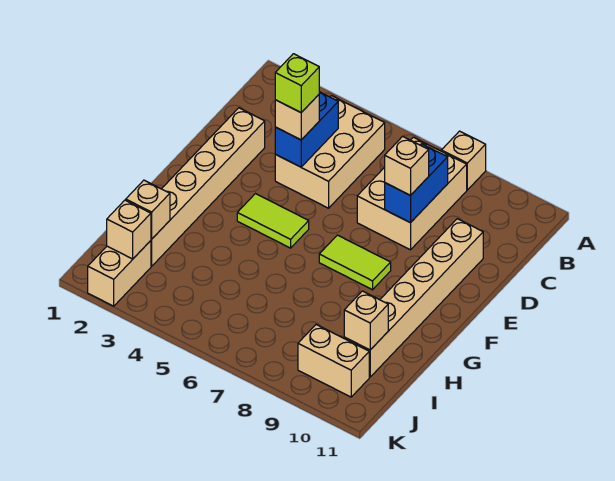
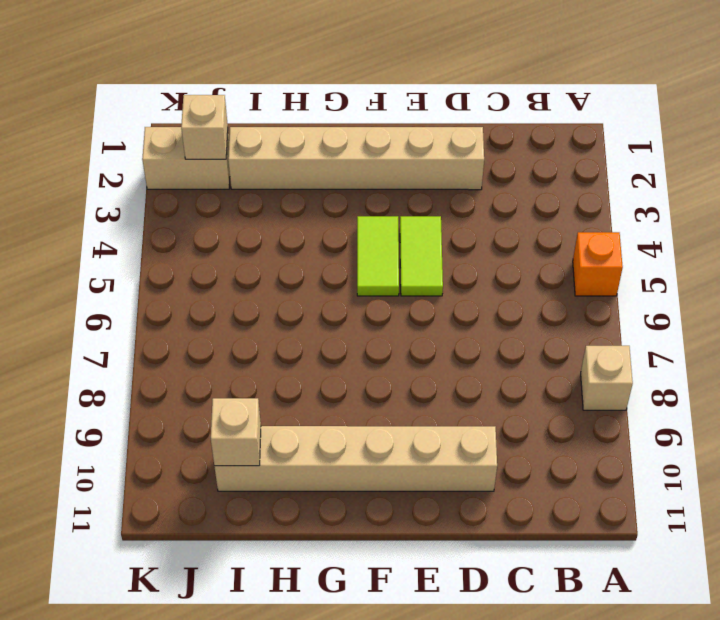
orange brick A5 level 1 -> none
lime tile E4:E5 level 1 -> lime tile F7:F8 level 1
none -> tan brick B4:D5 level 1
none -> tan brick B7:D8 level 1
none -> tan brick J9:J10 level 1

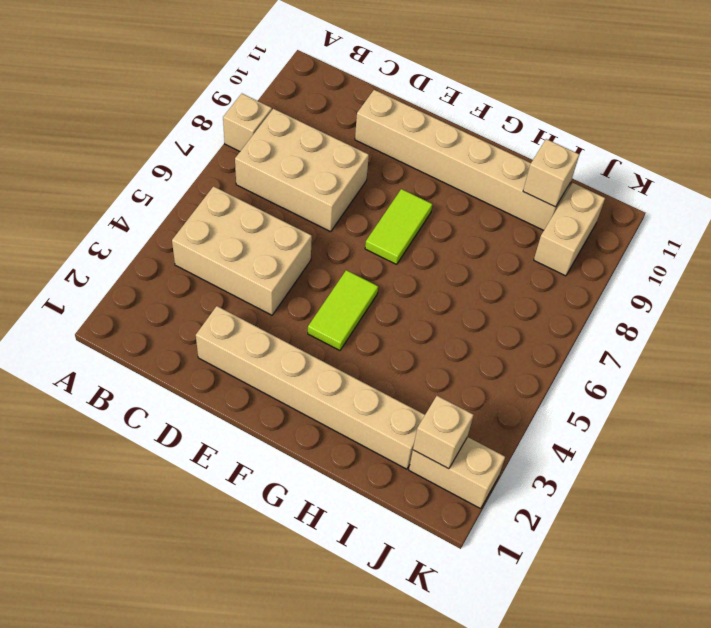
none -> blue brick C4:D4 level 2
none -> blue brick C8:D8 level 2
none -> tan brick I2 level 2

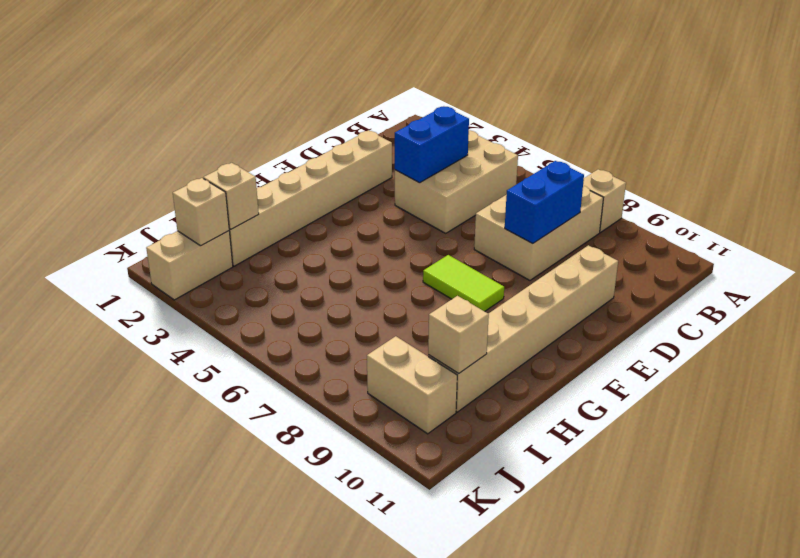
none -> lime tile F4:F5 level 1
none -> tan brick D4 level 3
none -> tan brick D8 level 3

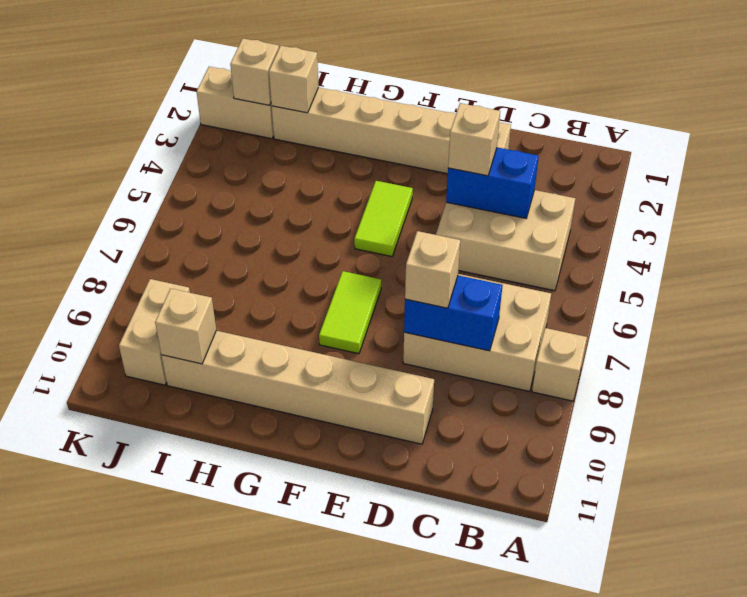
none -> lime brick D4 level 4

